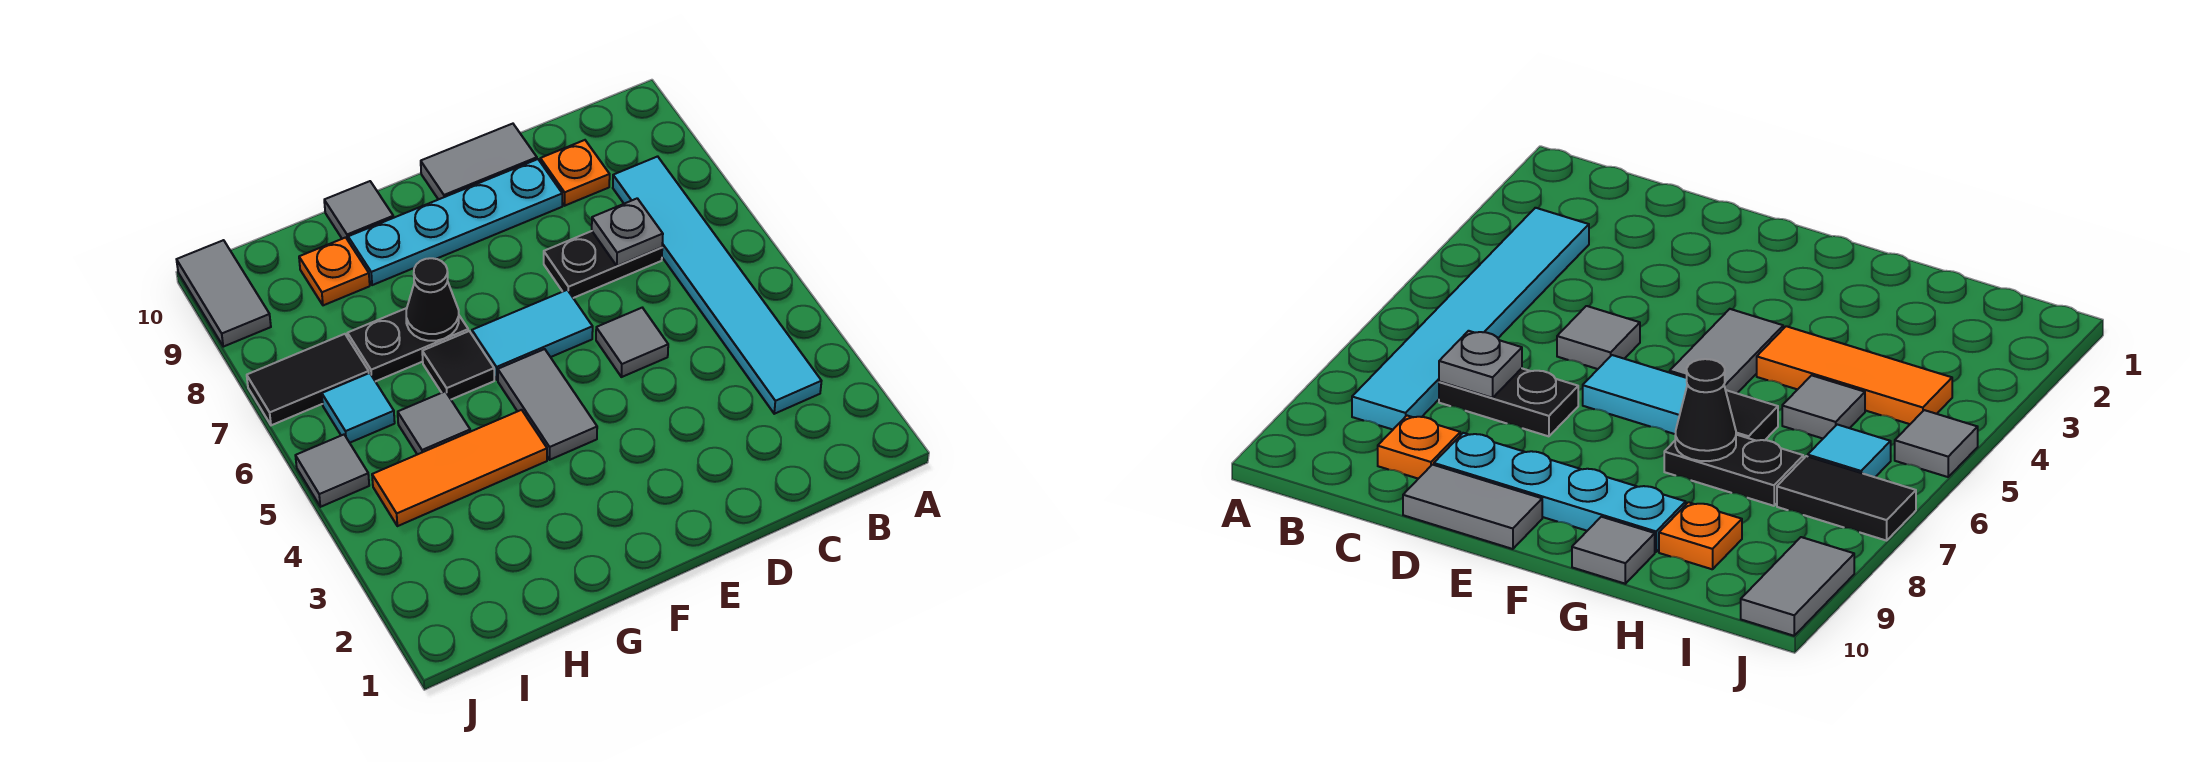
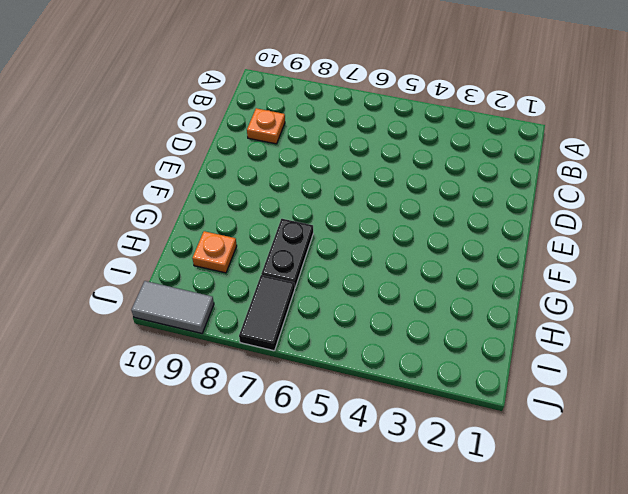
none -> cyan tile B3:B8 level 1
none -> black plate C7:D7 level 1
none -> grey tile D5 level 1

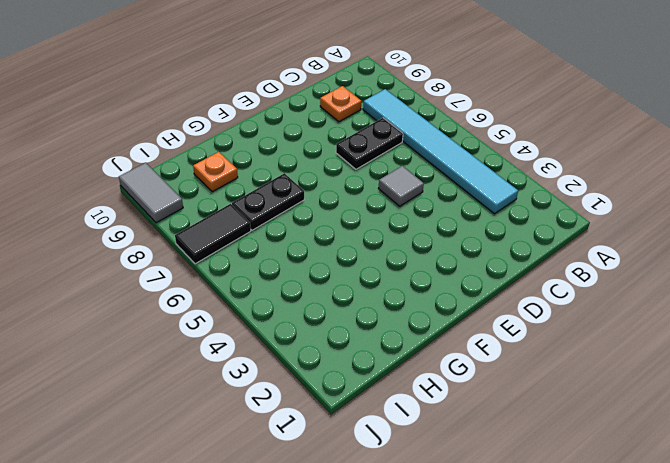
none -> cyan plate D9:G9 level 1
none -> grey tile D10:E10 level 1
none -> cyan tile E6:F6 level 1

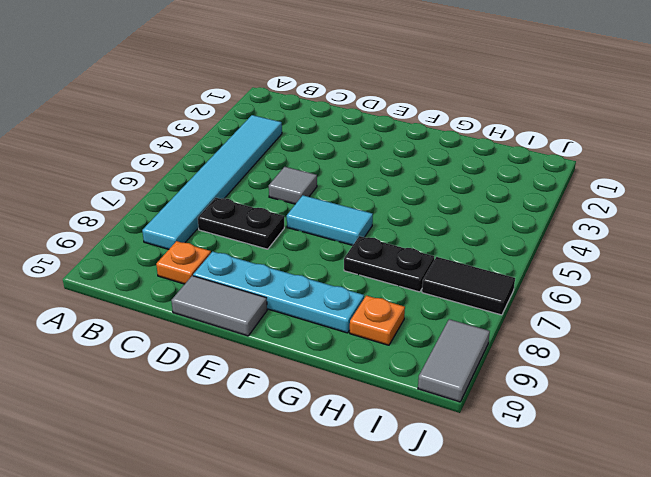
none -> grey tile F4:F5 level 1
none -> orange tile G4:I4 level 1
none -> black tile G6 level 1

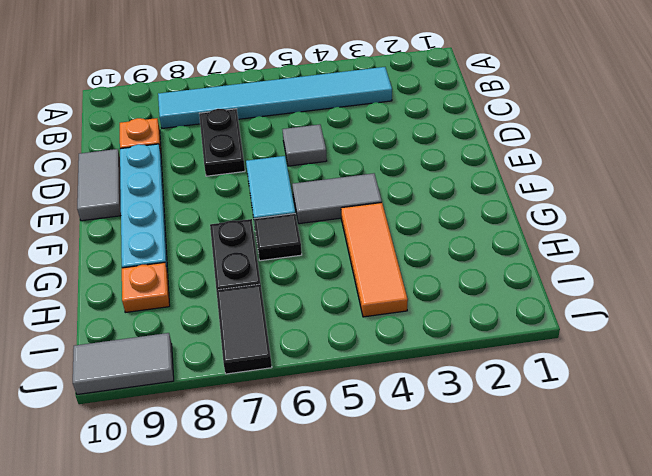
none -> grey tile G10 level 1
none -> grey tile H5 level 1
none -> cyan tile I6 level 1

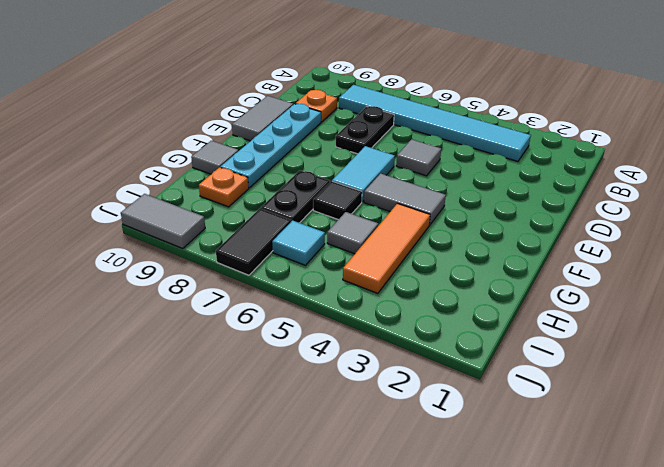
none -> grey tile J5 level 1
none -> grey plate C7 level 2
none -> black cone G7 level 2

